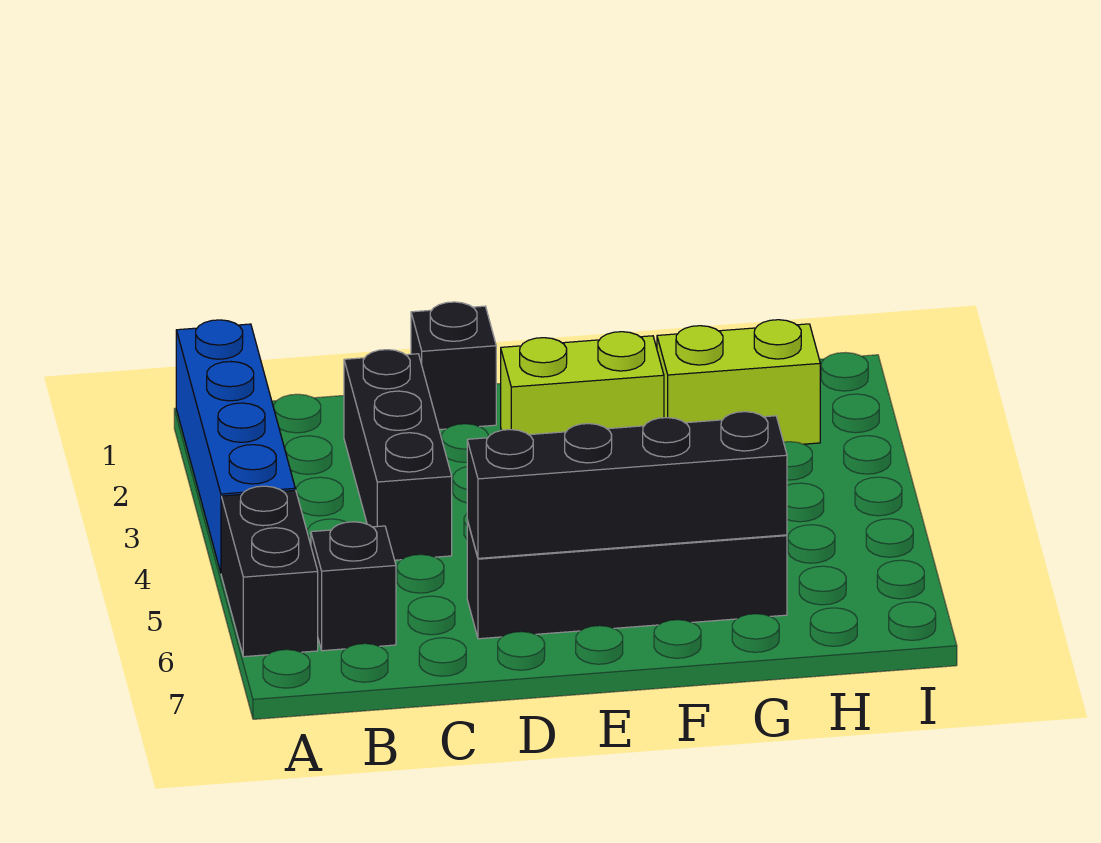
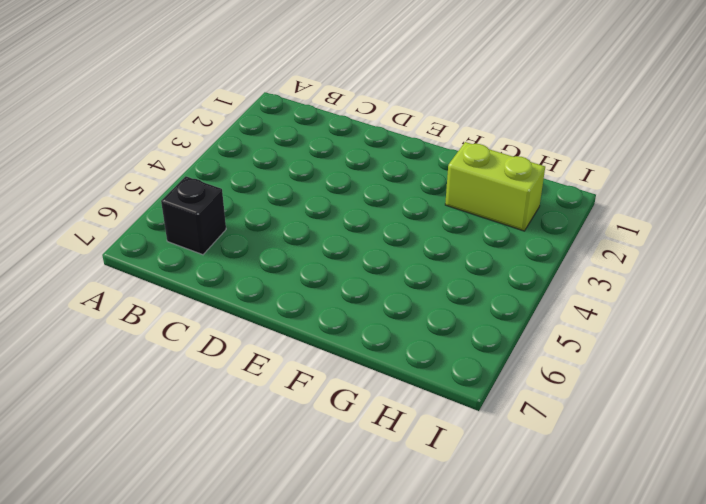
none -> blue brick A1:A4 level 1
none -> black brick A5:A6 level 1

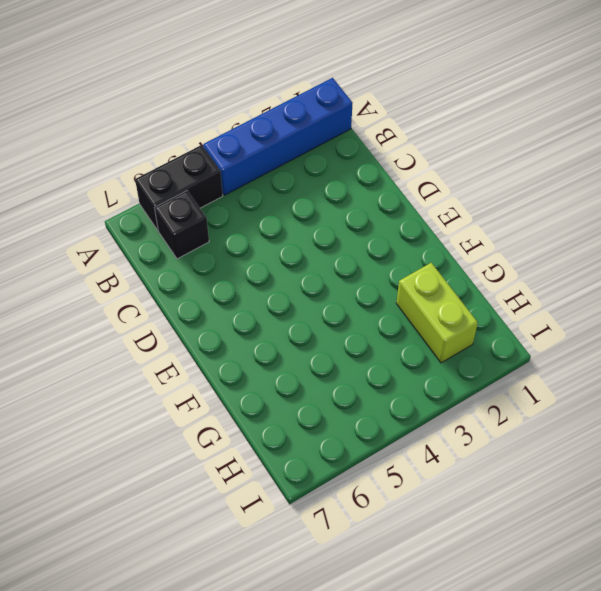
none -> black brick C2:C4 level 1
none -> black brick D1 level 1

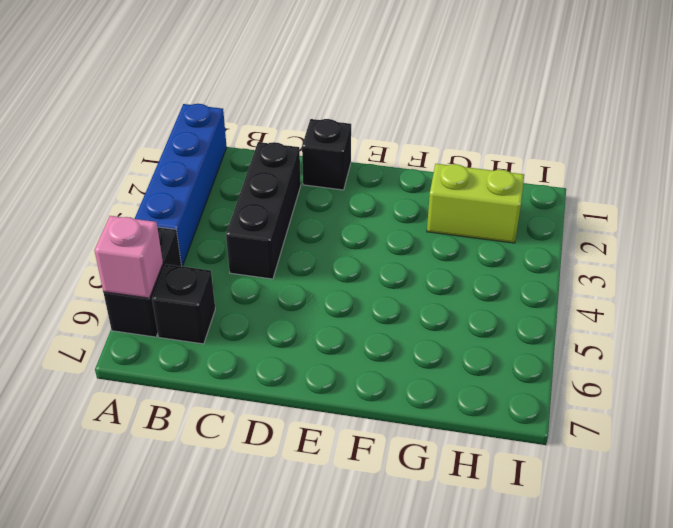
pink brick A6 level 2 -> none
none -> black brick D6:G6 level 1
none -> lime brick E2:F2 level 1

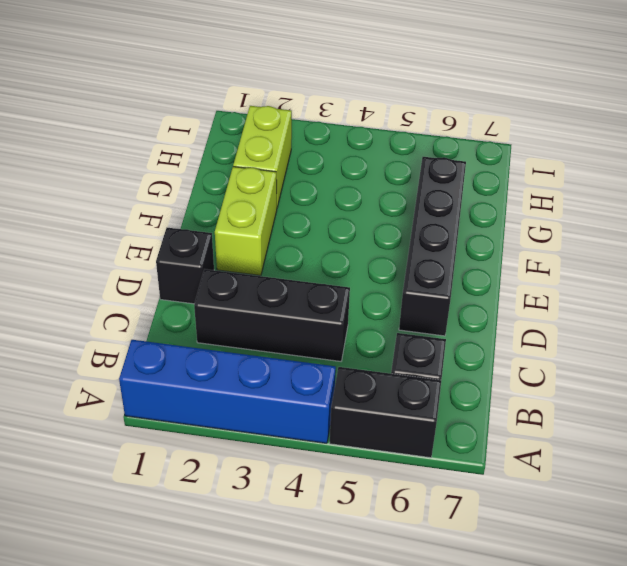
none -> black brick D6:G6 level 2

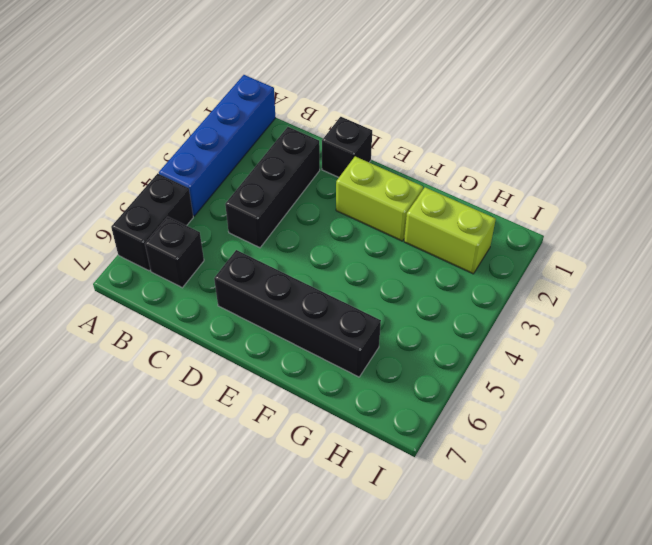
none -> black brick D6:G6 level 2

